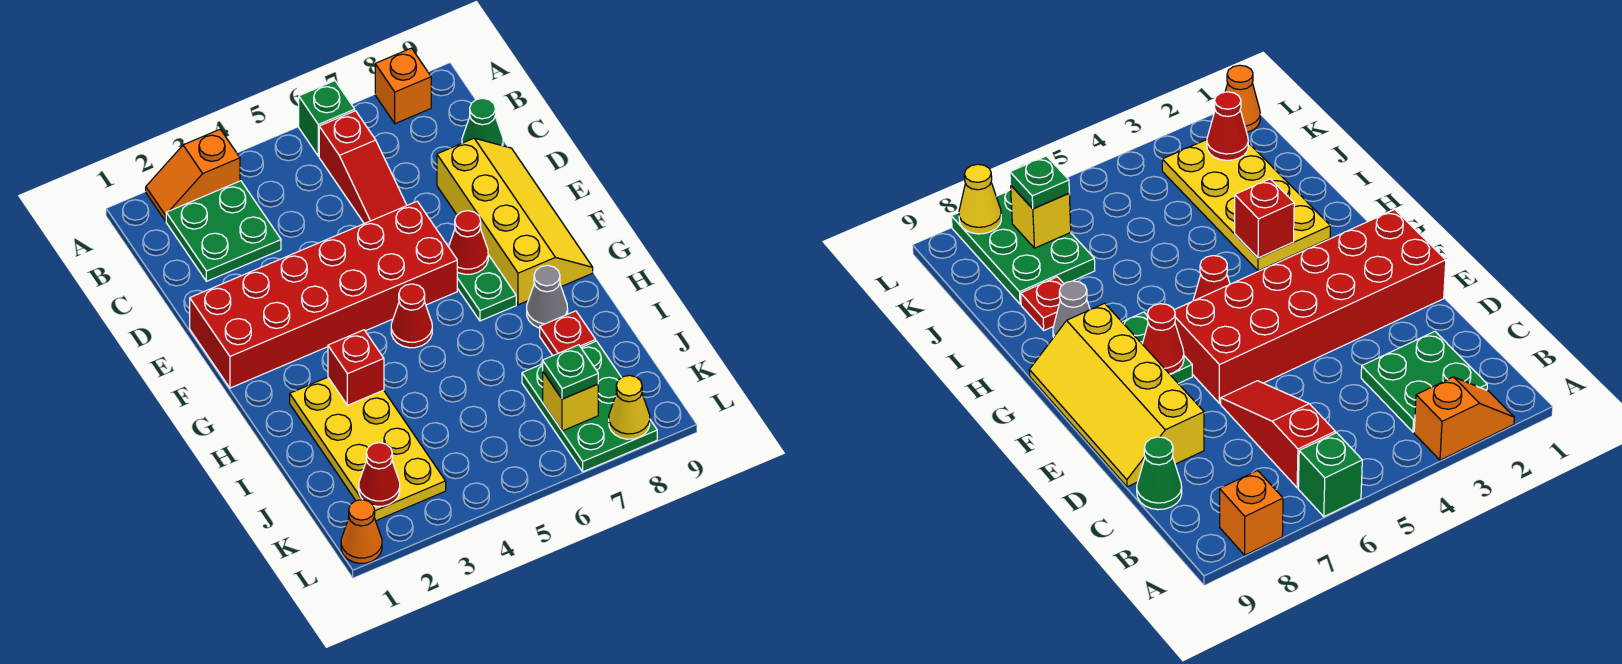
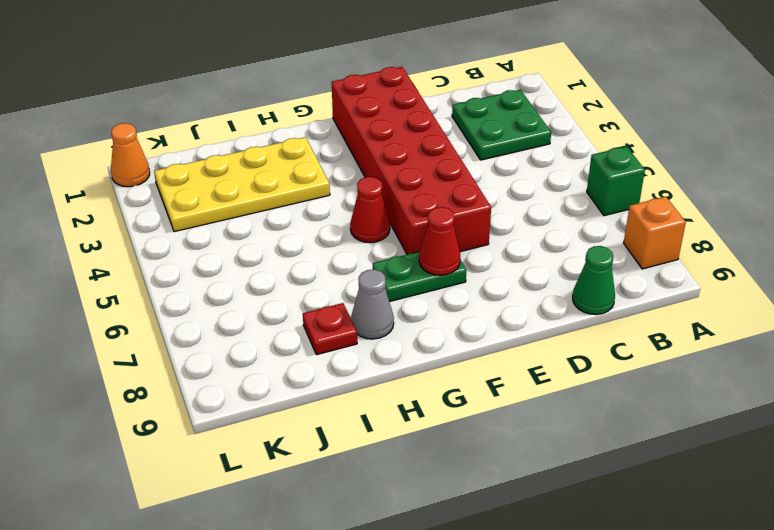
none -> orange slope A2:A3 level 1 top 3
none -> red slope B6:D6 level 1 top B
none -> yellow slope D8:G9 level 1 top 8

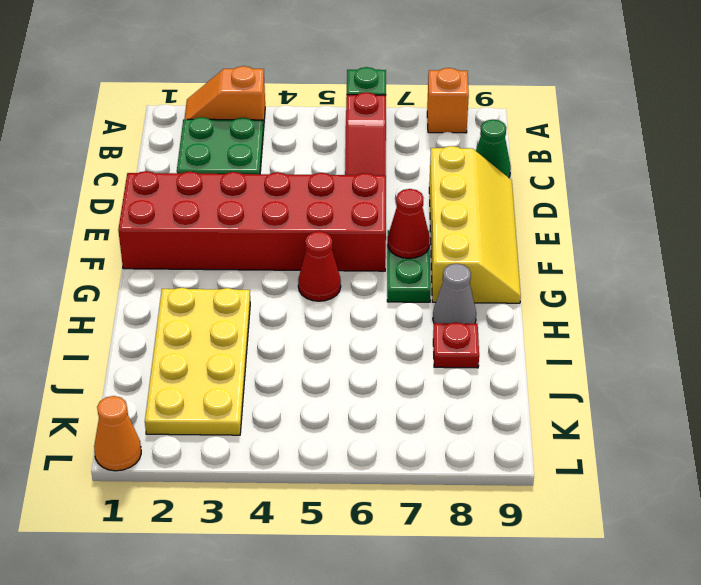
none -> green plate J7:L8 level 1
none -> red brick H3 level 2
none -> red cone K2 level 2

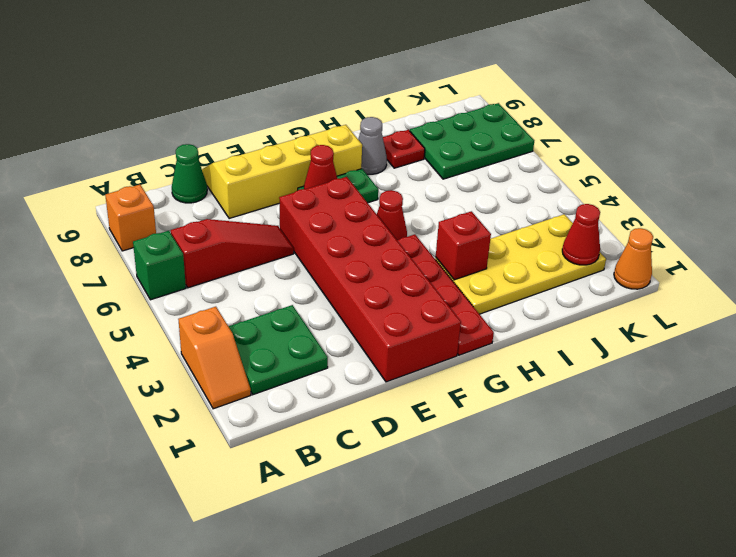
red plate G1:G4 level 1 -> none
none -> yellow brick K7 level 2
none -> yellow cone L8 level 2
none -> green plate K7 level 3

